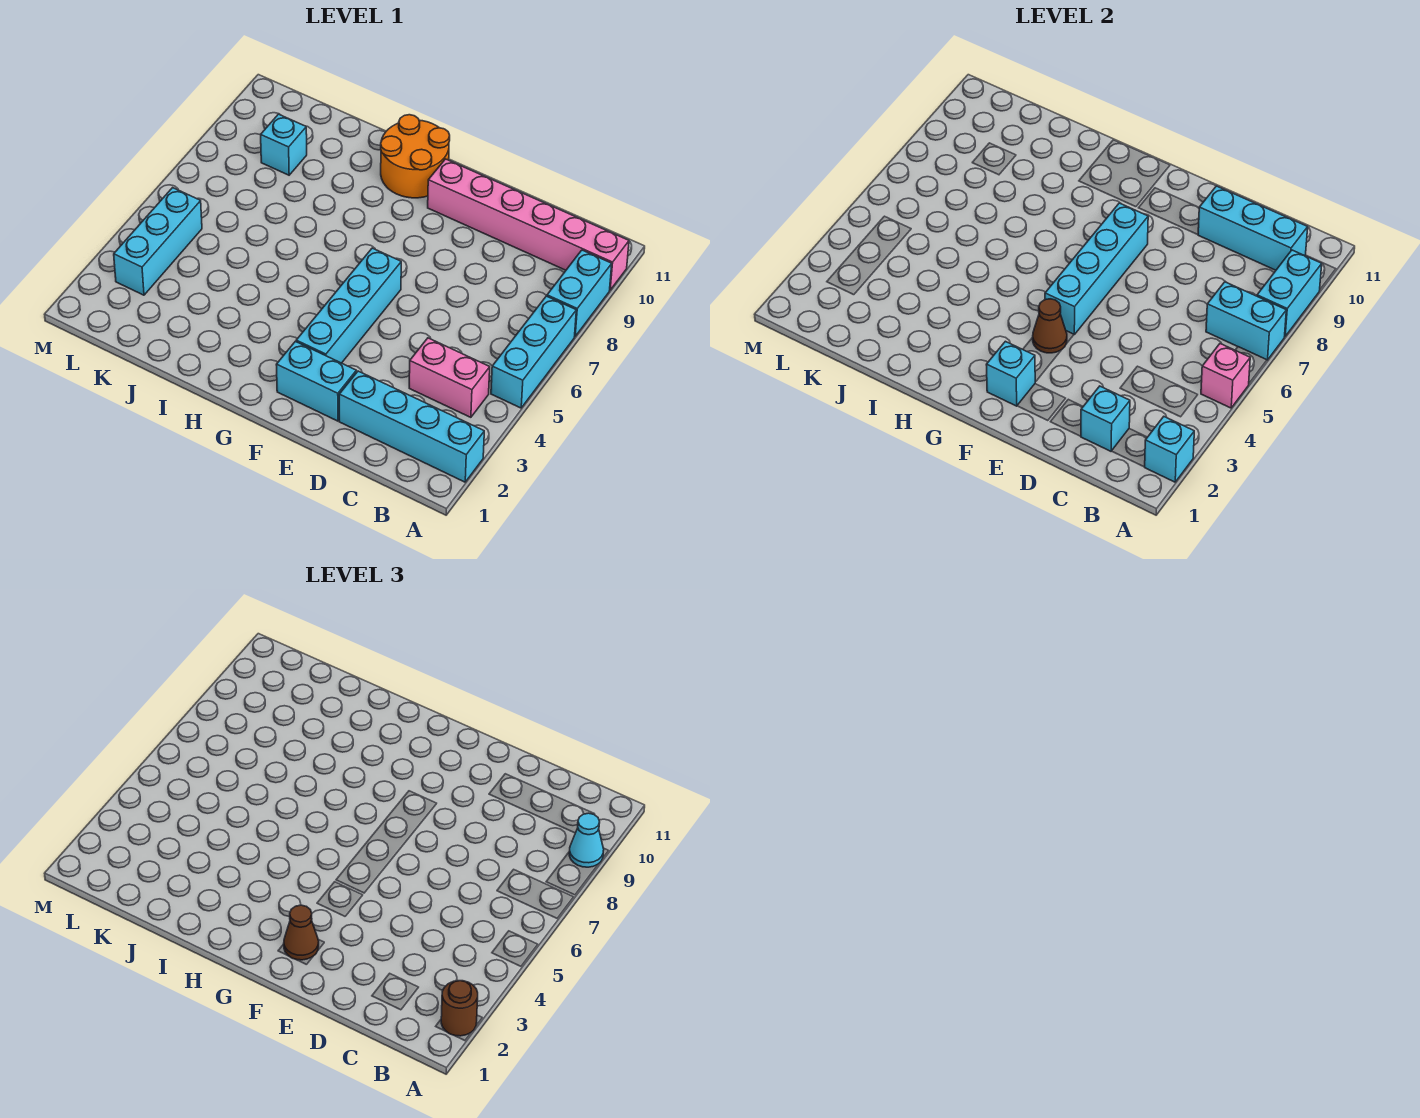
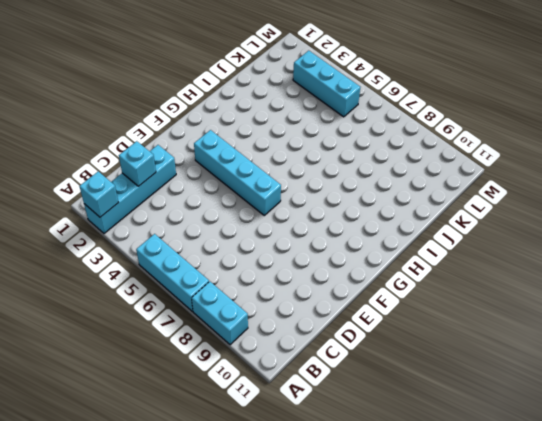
none -> pink brick A10:F10 level 1
none -> pink brick B4:C4 level 1
none -> cyan brick E2:F2 level 1

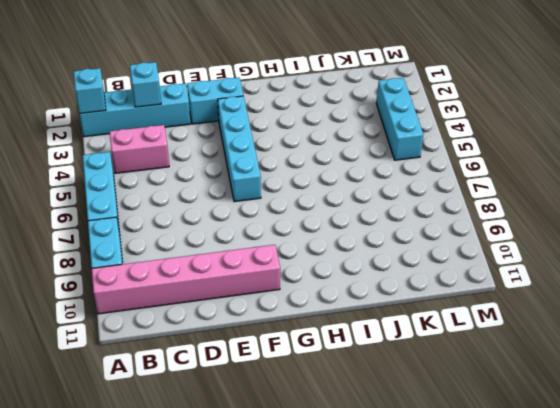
none -> orange round brick G10:H11 level 1
none -> cyan brick K9 level 1
none -> pink brick A5 level 2

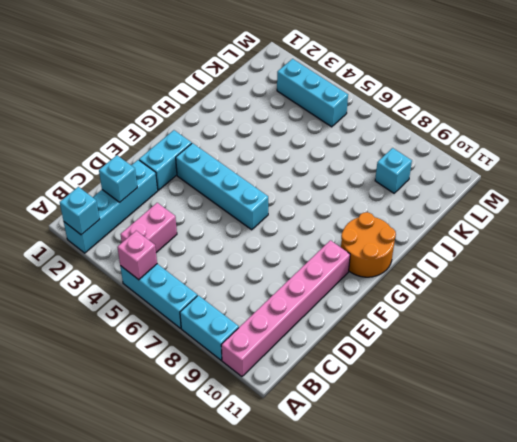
none -> cyan brick A7:B7 level 2
none -> cyan brick A8:A9 level 2
none -> cyan brick B10:D10 level 2

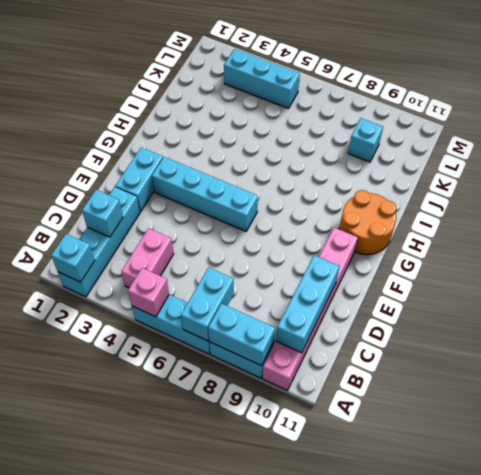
none -> cyan brick F2 level 2
none -> brown cone F4 level 2
none -> cyan brick F5:F8 level 2

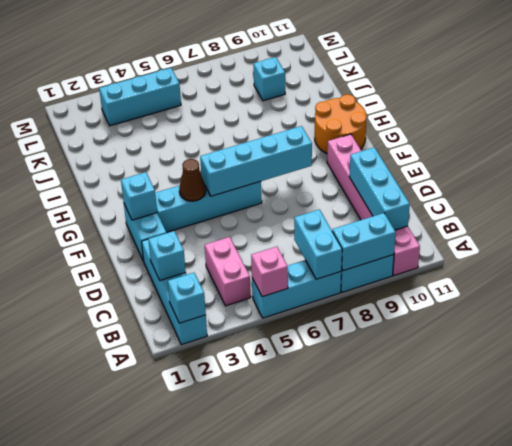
none -> brown round brick A2 level 3
none -> cyan cone A9 level 3
none -> brown cone F2 level 3

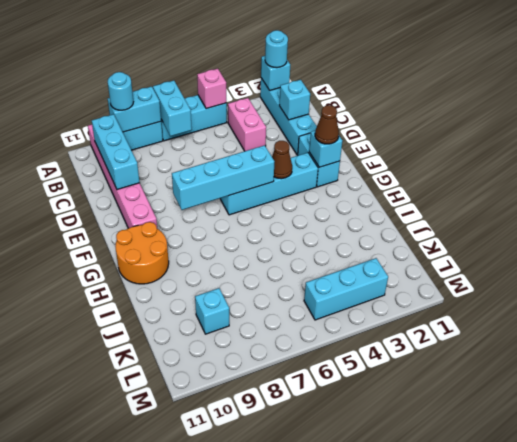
cyan round brick A2 level 3 -> brown round brick A2 level 3
cyan round brick A9 level 3 -> cyan cone A9 level 3

